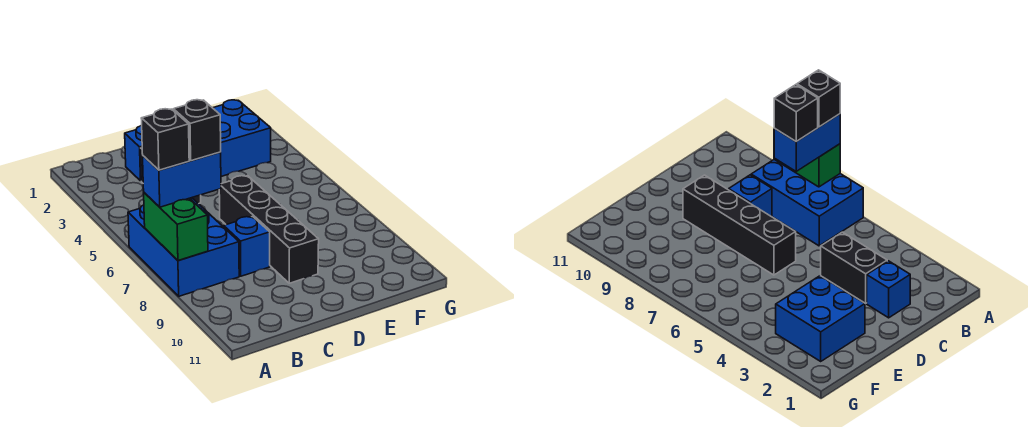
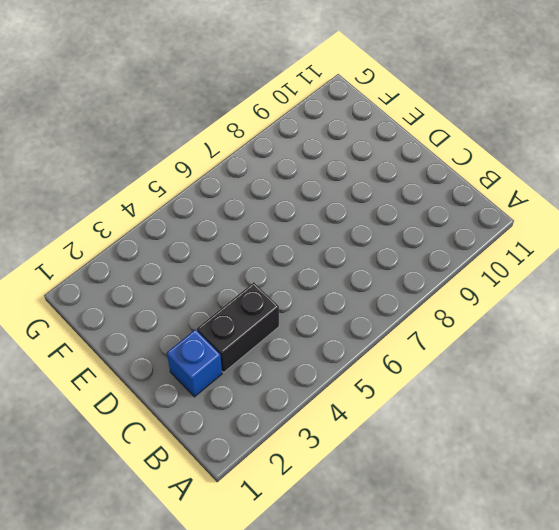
none -> blue brick A6:B8 level 1
none -> blue brick C8 level 1

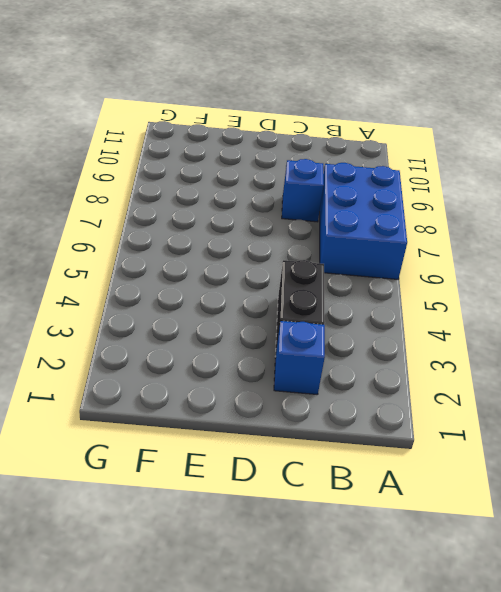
none -> black brick D6:D9 level 1
none -> blue brick E2:F3 level 1

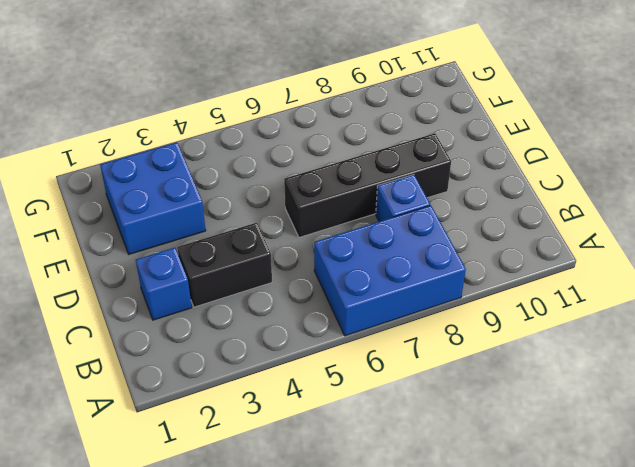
none -> green brick A7:A8 level 2
none -> blue brick A7:B7 level 3

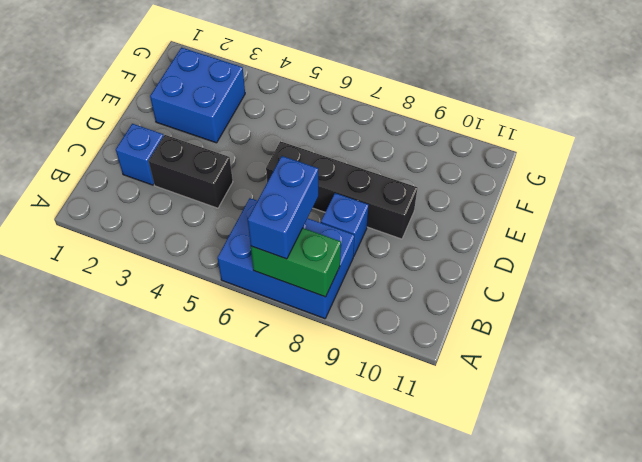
none -> black brick A7 level 4
none -> black brick B7 level 4

